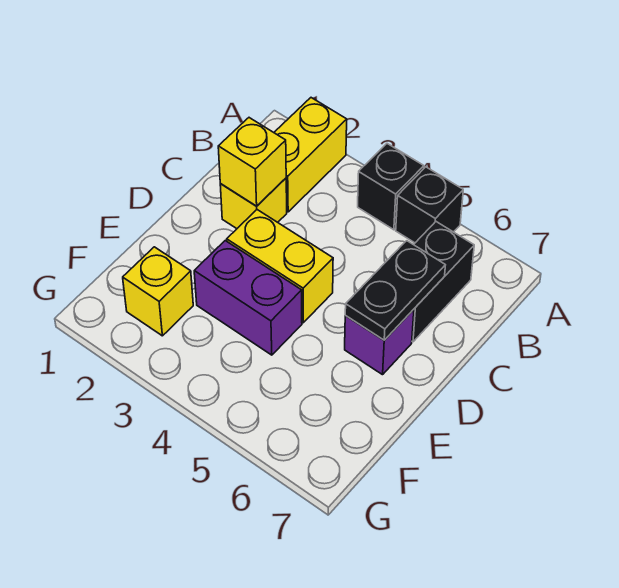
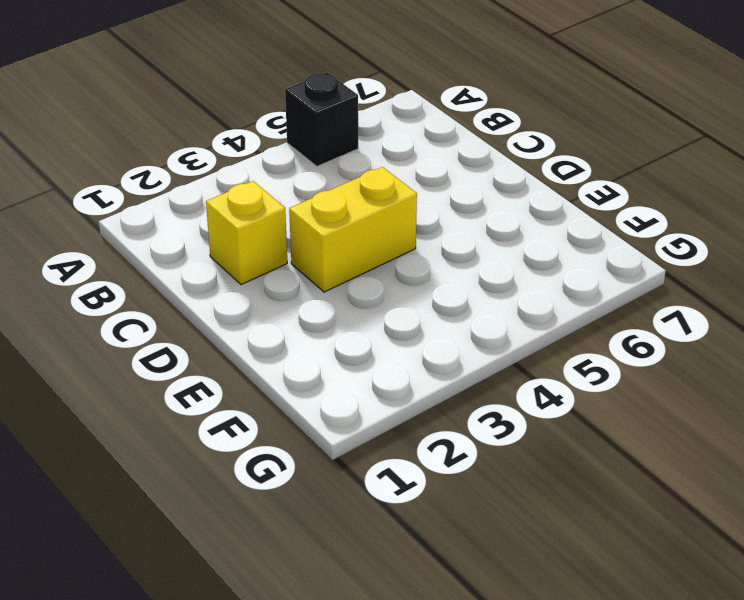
none -> yellow brick A2:B2 level 1
none -> black brick A4 level 1

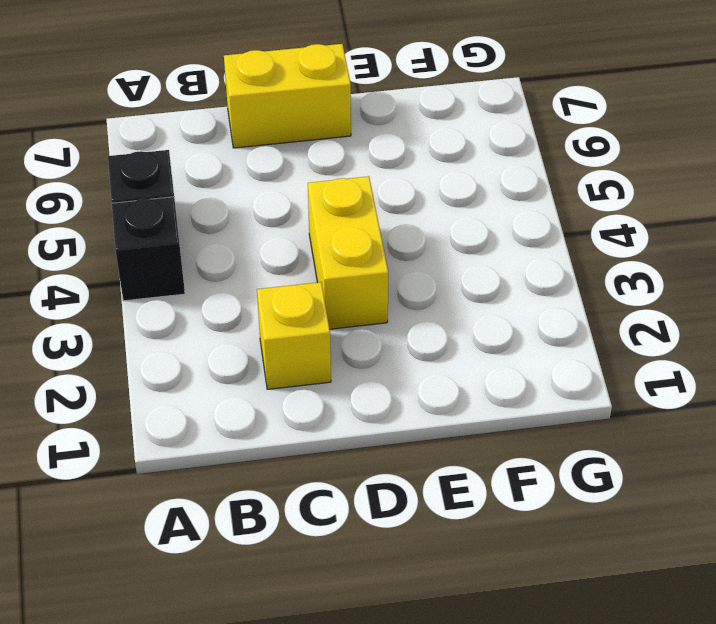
yellow brick C7:D7 level 1 -> yellow brick A2:B2 level 1
none -> black brick B6:C6 level 1
none -> purple brick D6 level 1

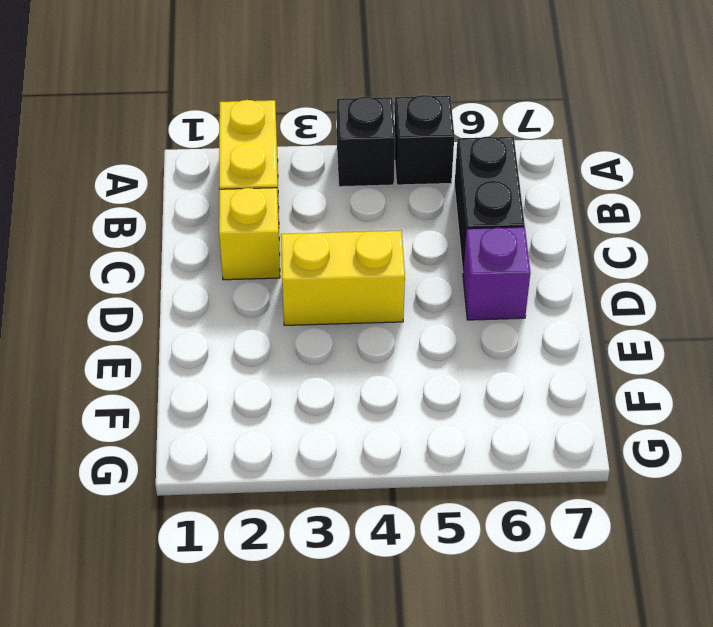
none -> purple brick E3:E4 level 1
none -> yellow brick F2 level 1

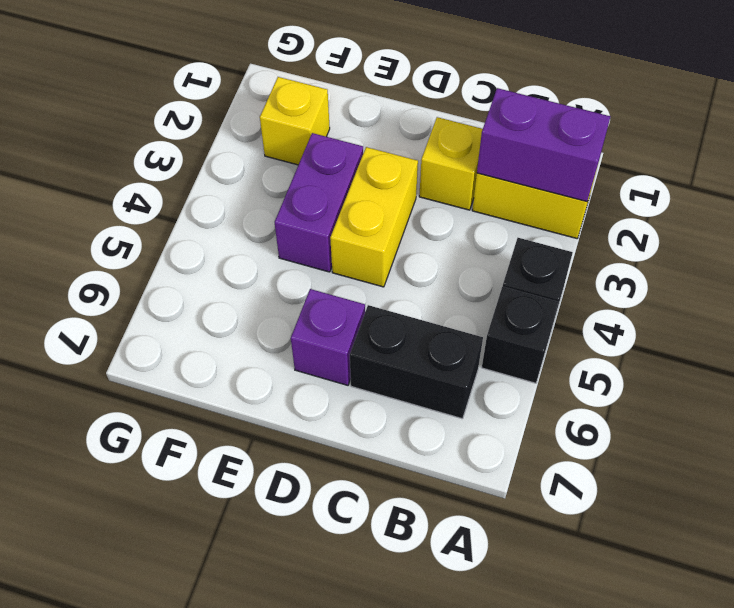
purple brick A2:B2 level 2 -> none
none -> yellow brick C2 level 2
none -> black plate C6:D6 level 2

